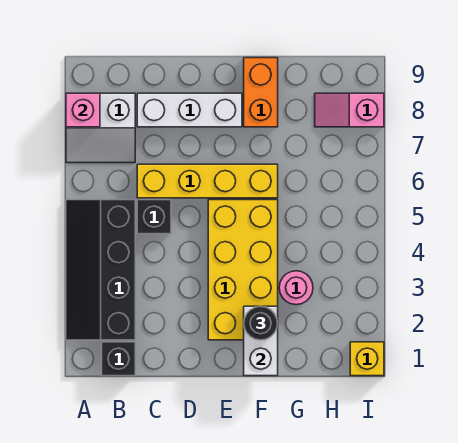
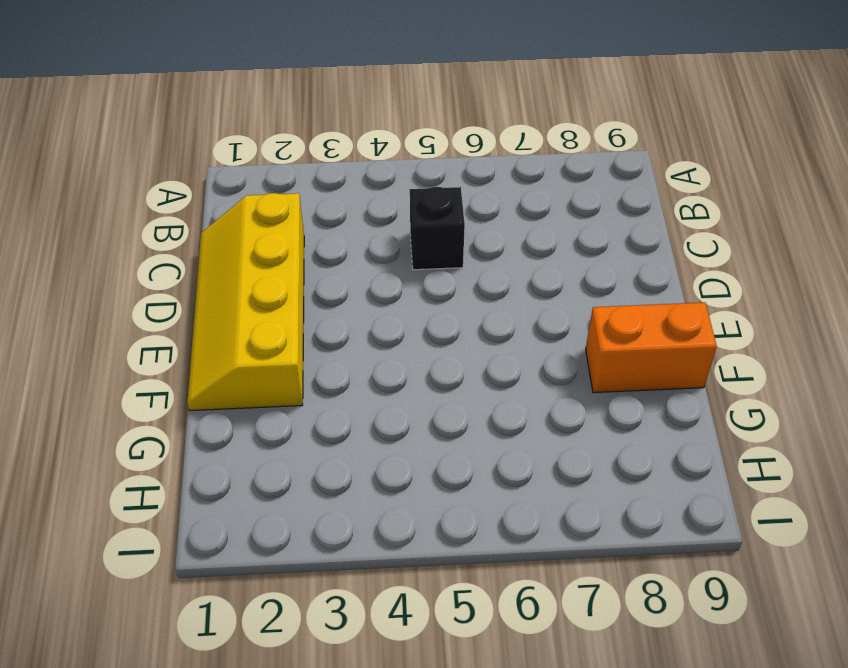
yellow slope C1:F2 level 1 top 2 -> yellow brick E2:F5 level 1
none -> black slope A2:B5 level 1 top B
none -> white slope A7:B8 level 1 top 8
none -> black brick B1 level 1

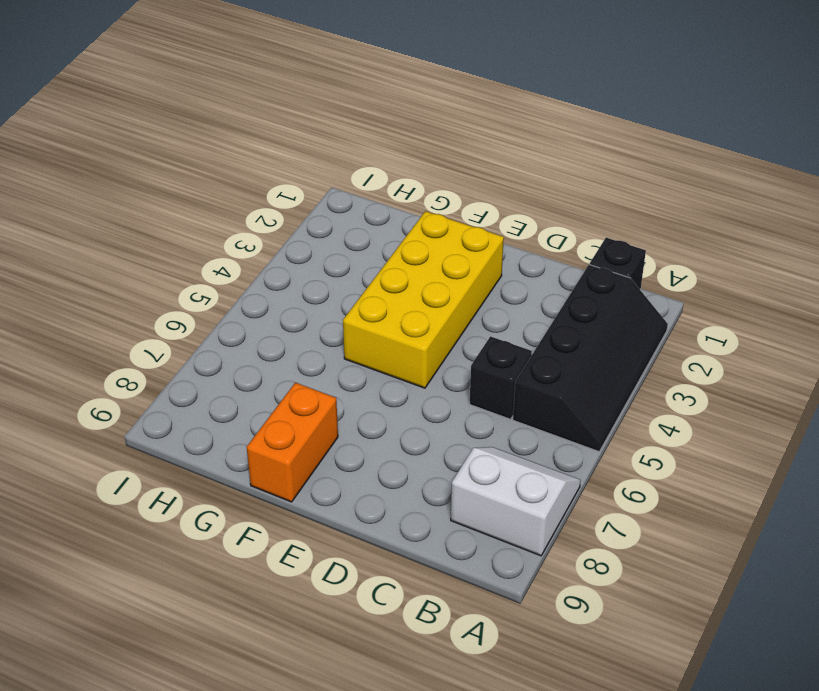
none -> yellow brick C6:F6 level 1
none -> white brick C8:E8 level 1
none -> pink round brick G3 level 1

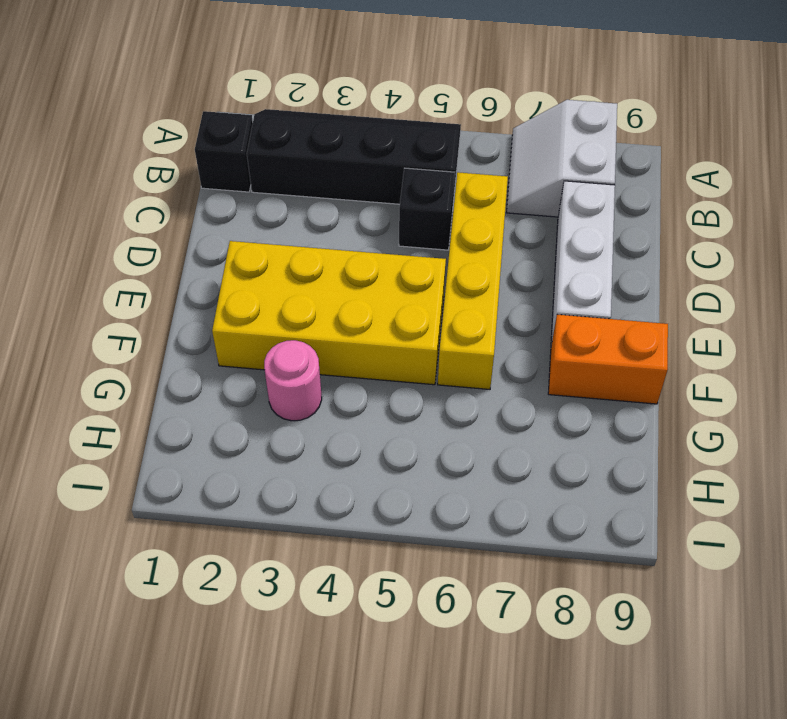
none -> pink slope H8:I8 level 1 top I
none -> yellow brick I1 level 1
none -> pink brick A8 level 2

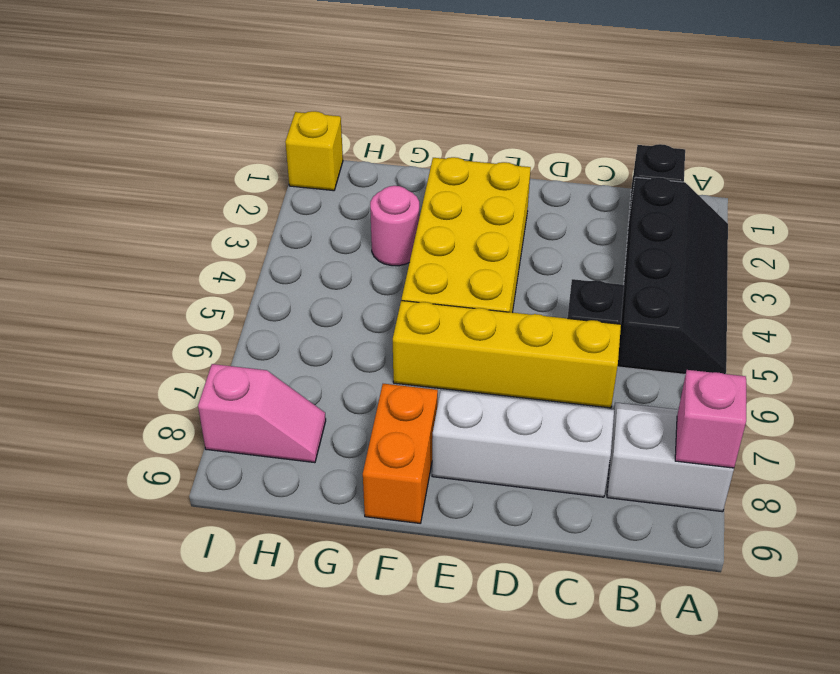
none -> white brick F1:F2 level 2
none -> black round brick F2 level 3

